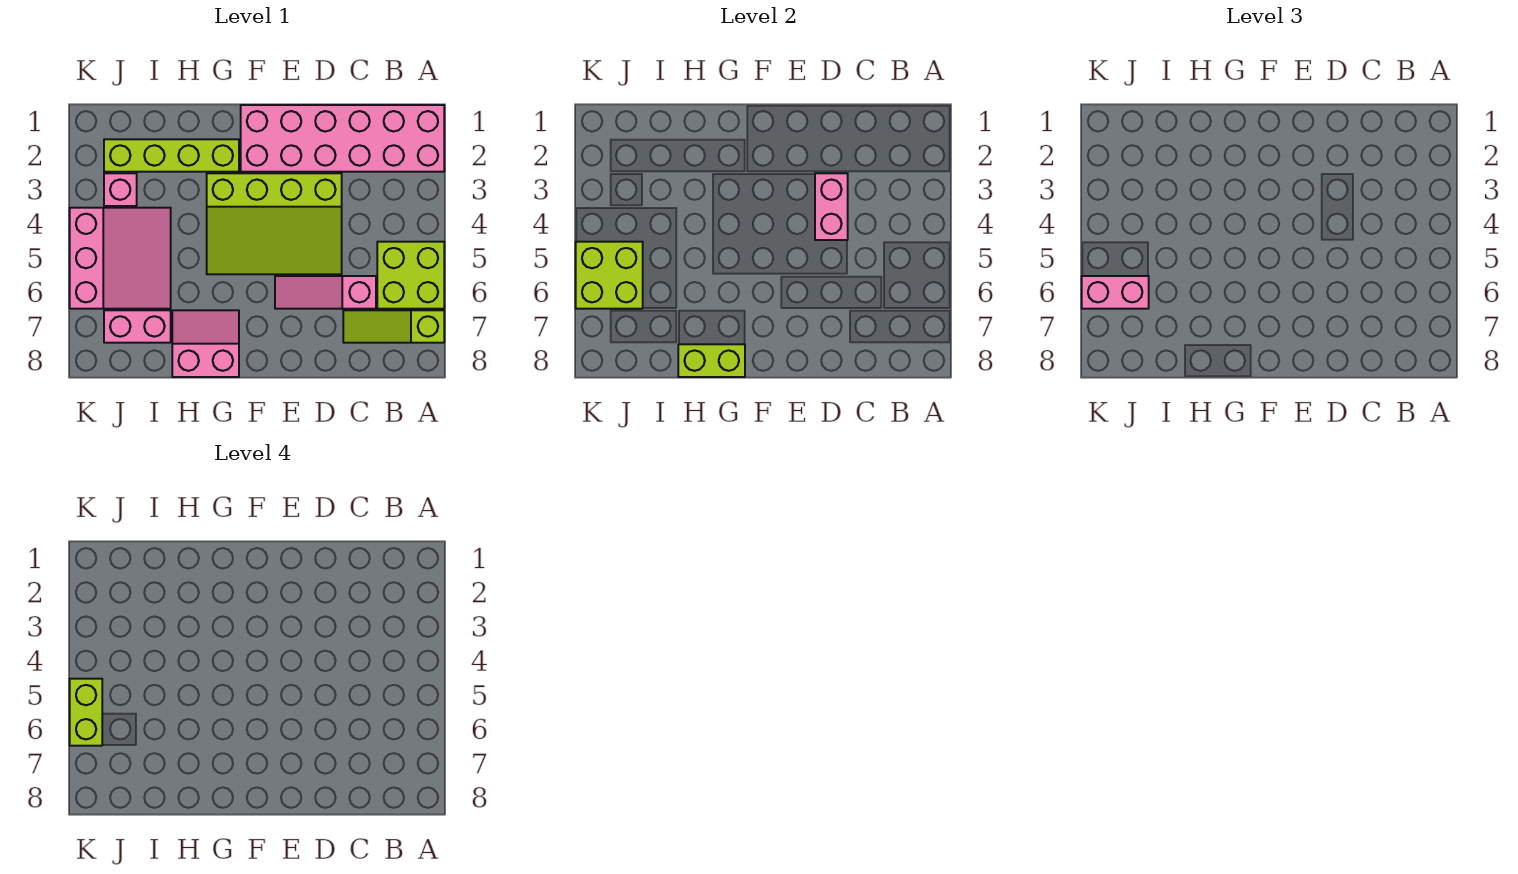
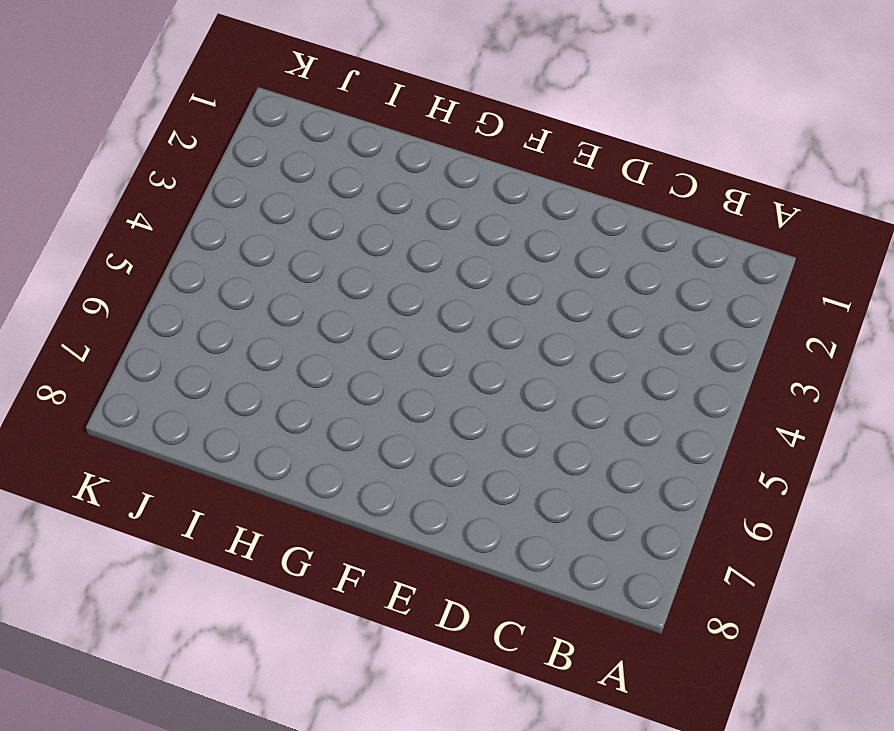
none -> pink brick A1:F2 level 1
none -> lime brick A5:B6 level 1
none -> lime slope A7:C7 level 1 top A

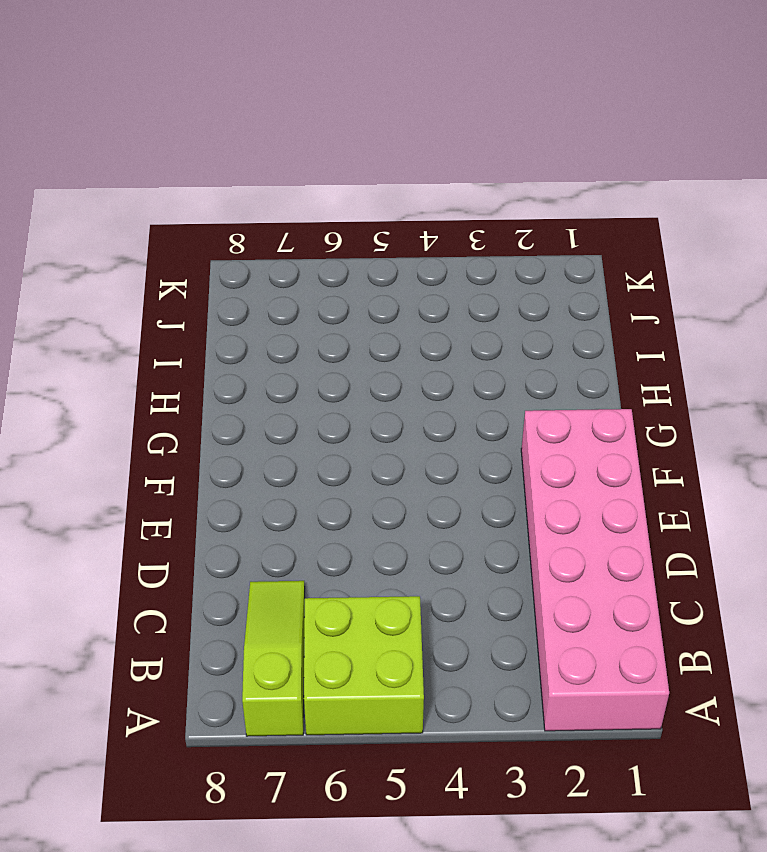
none -> pink slope C6:E6 level 1 top C
none -> lime slope D3:G5 level 1 top 3
none -> lime brick G2:J2 level 1

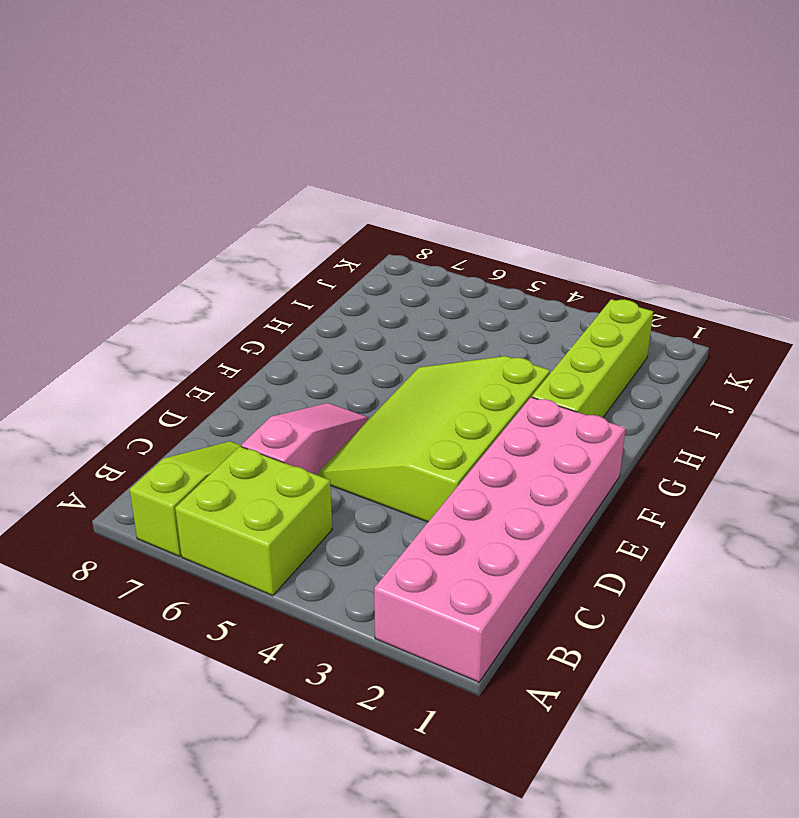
none -> pink slope G7:H8 level 1 top 8
none -> pink slope I4:K6 level 1 top K
none -> pink brick I7:J7 level 1

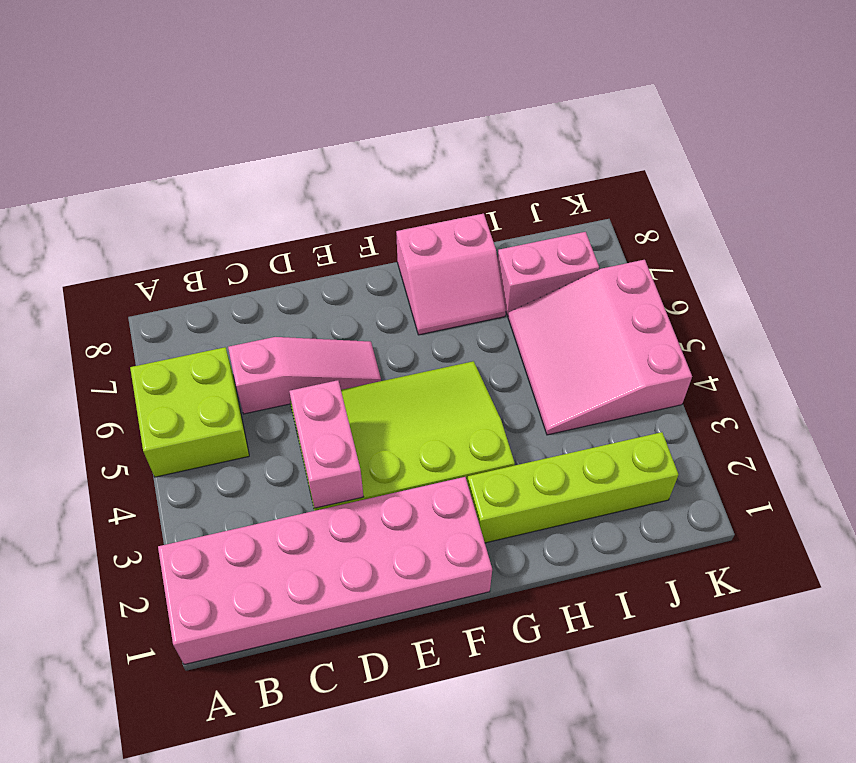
none -> lime slope A7:C7 level 1 top A
none -> pink brick J3 level 1
none -> lime brick G8:H8 level 2

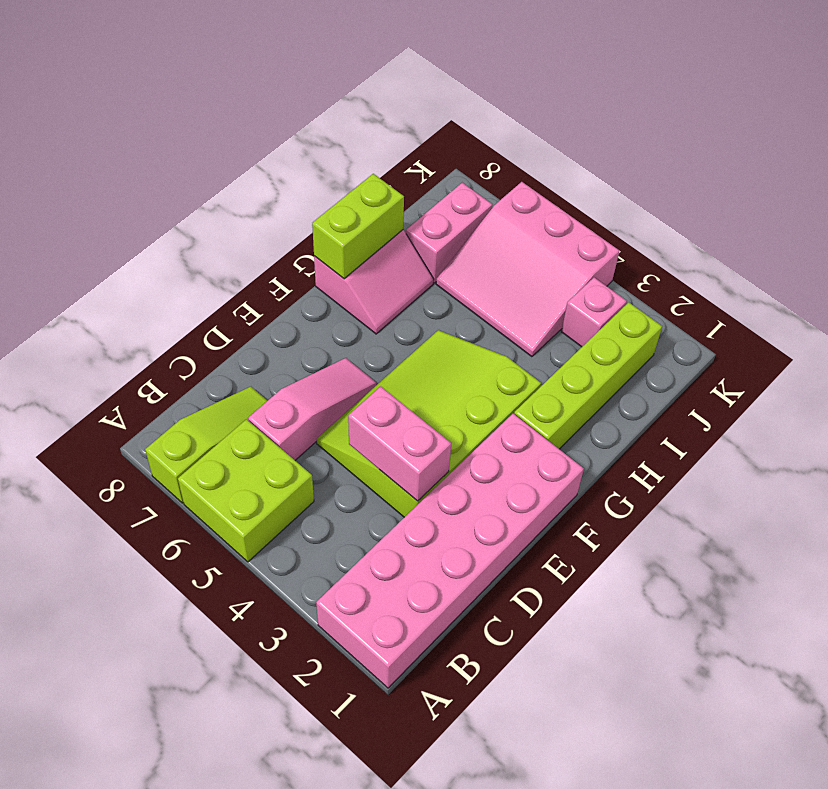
none -> lime brick J5:K6 level 2
none -> pink brick J6:K6 level 3
none -> lime brick K5:K6 level 4

